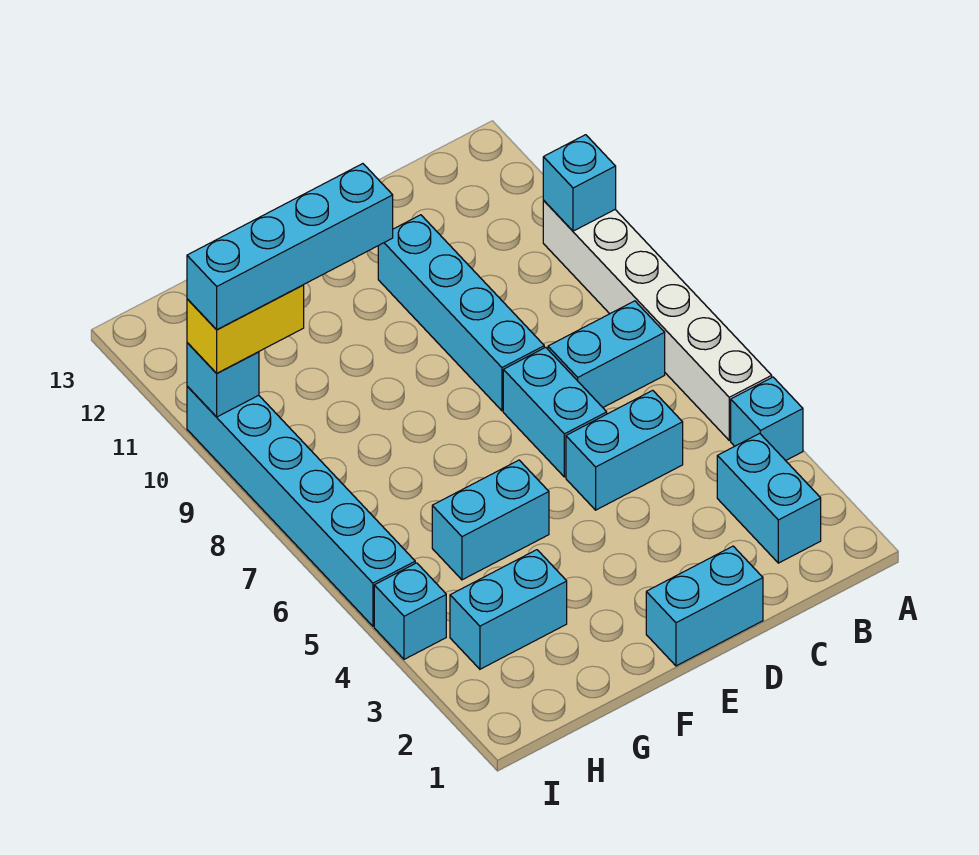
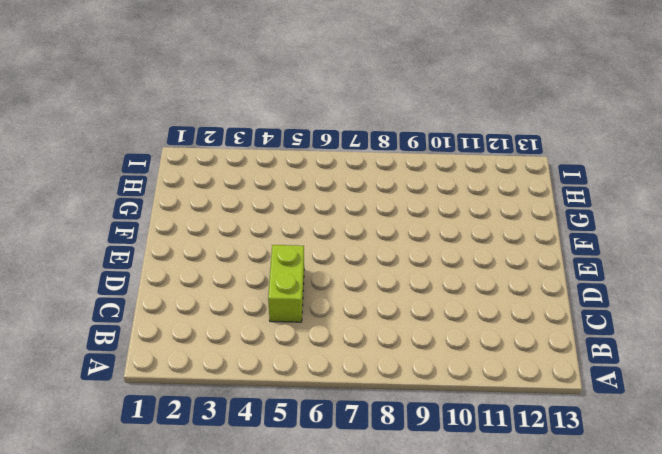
lime brick C5:D5 level 1 -> cyan brick C5:D5 level 1
none -> cyan brick A4 level 1
none -> white brick A5:A10 level 1
none -> cyan brick B2:B3 level 1

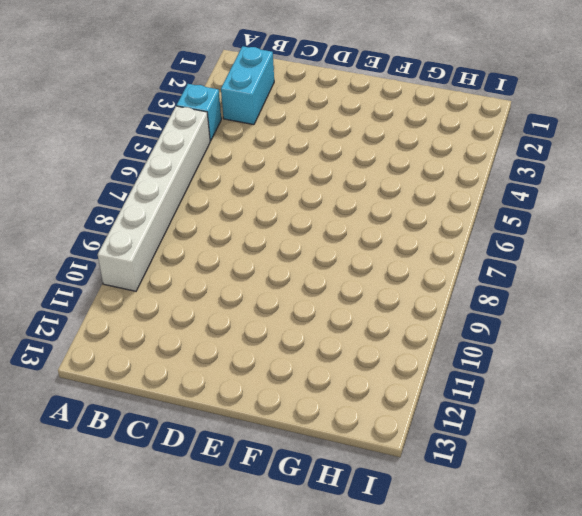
none -> cyan brick B7:C7 level 1
none -> cyan brick C5:D5 level 1
none -> cyan brick D1:E1 level 1

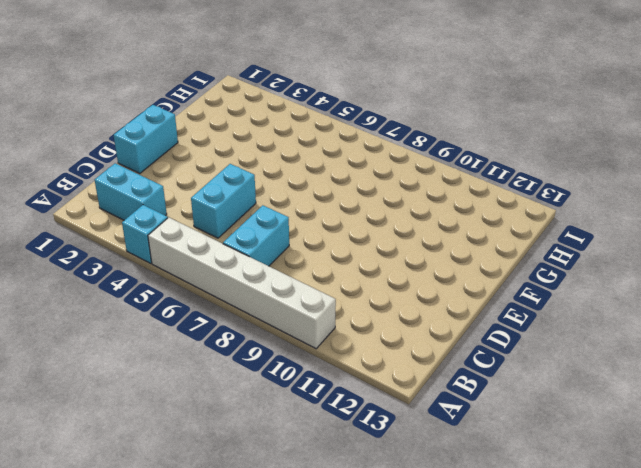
none -> cyan brick D6:D7 level 1
none -> cyan brick D8:D11 level 1
none -> cyan brick F5:G5 level 1

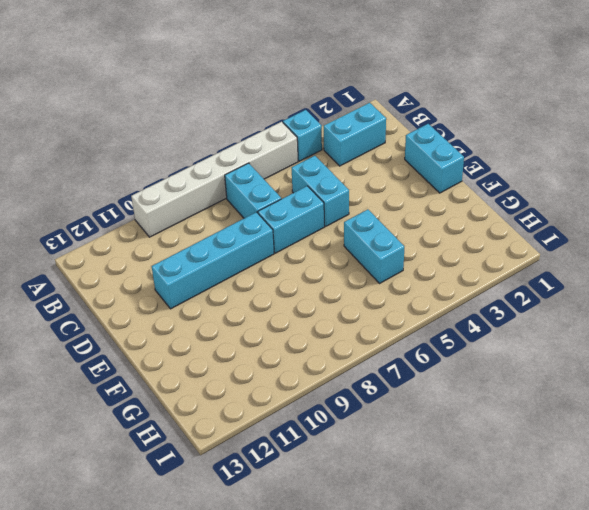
none -> cyan brick G3:H3 level 1
none -> cyan brick I4 level 1
none -> cyan brick I5:I10 level 1

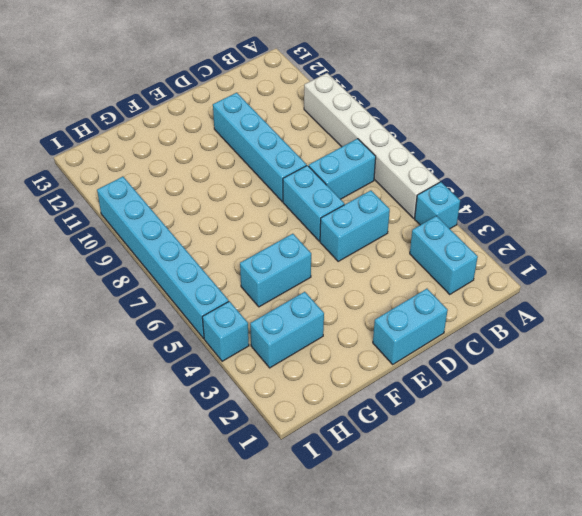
none -> cyan brick A10 level 2
none -> cyan brick I10 level 2
none -> yellow brick H10:I10 level 3

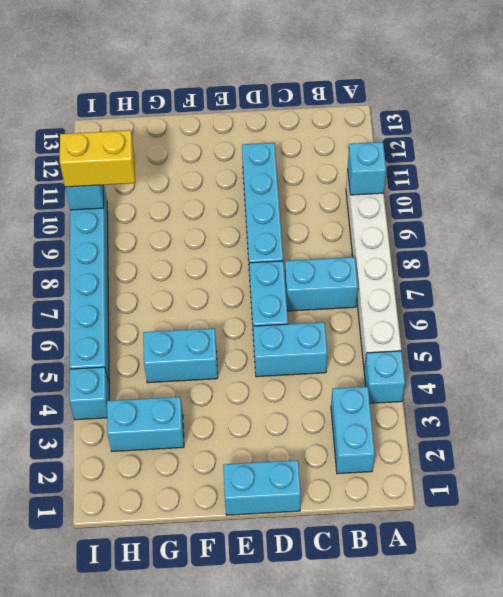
none -> cyan brick F10:I10 level 4

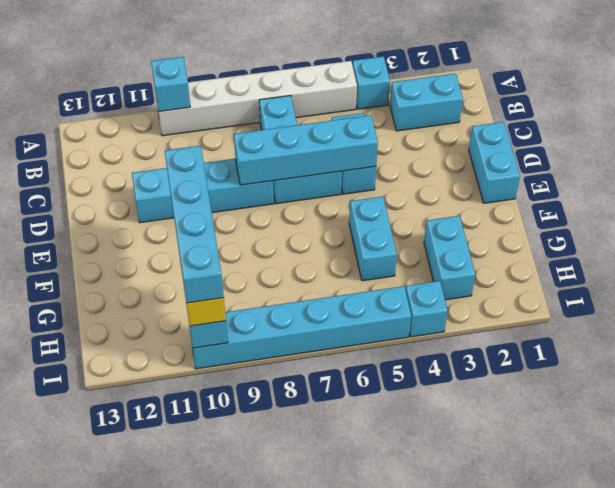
cyan brick D5:D8 level 2 -> none

